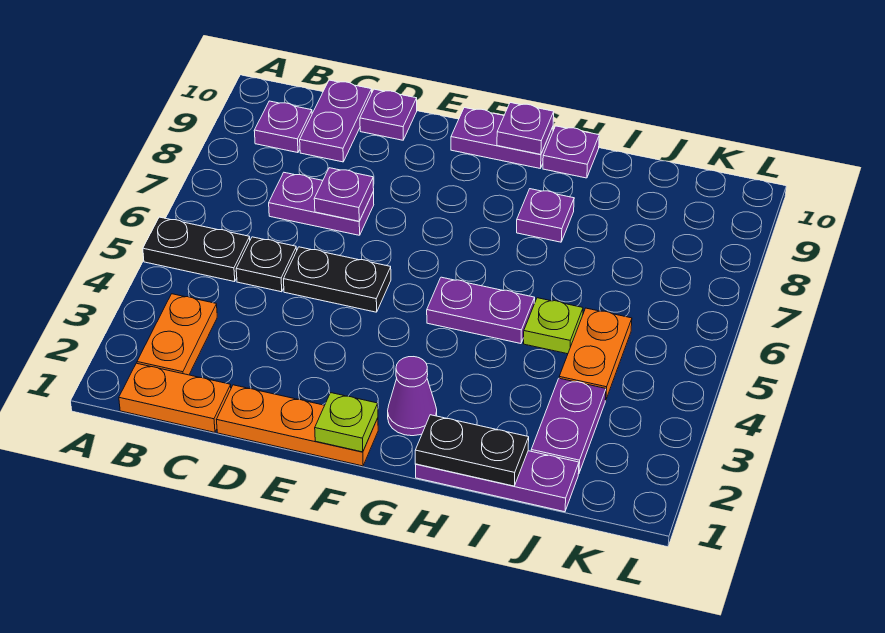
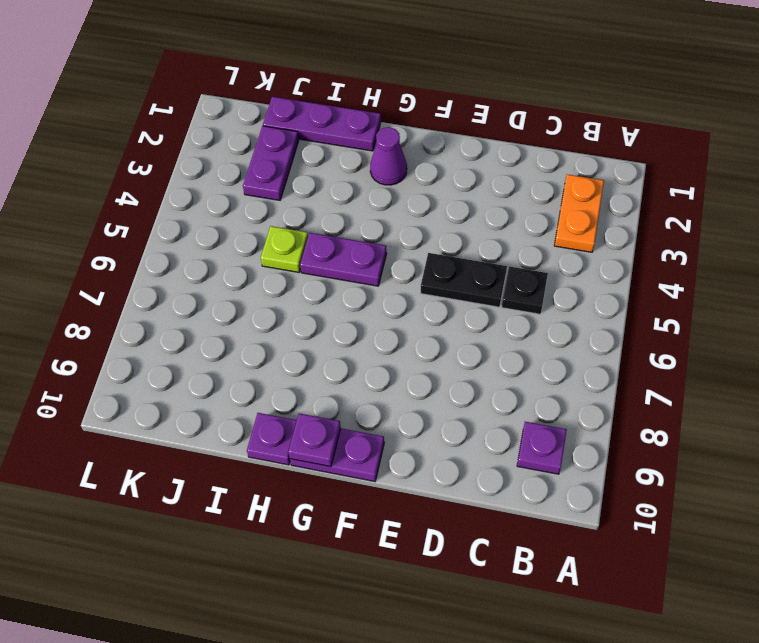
none -> black plate A5:B5 level 1
none -> orange plate B1:C1 level 1
none -> purple plate C7:D7 level 1

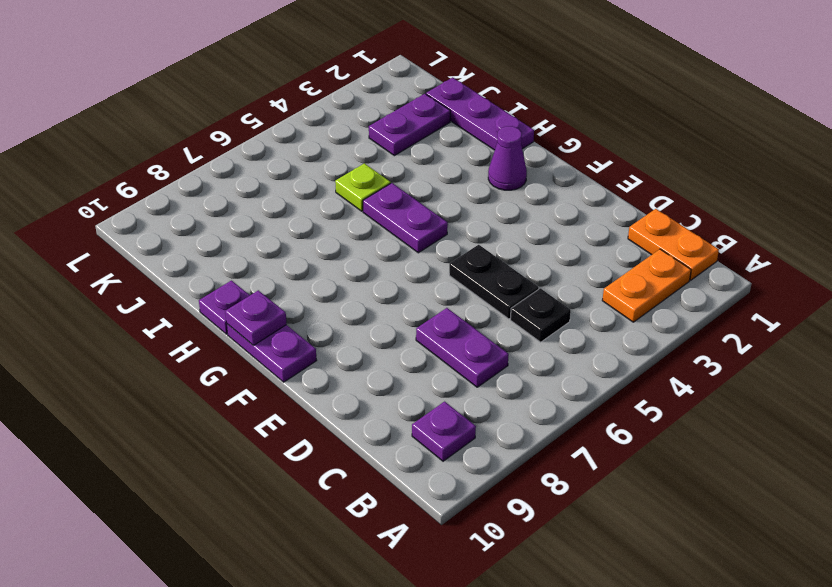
none -> black plate A5:B5 level 1
none -> purple plate C9:C10 level 1
none -> orange plate D1:F1 level 1

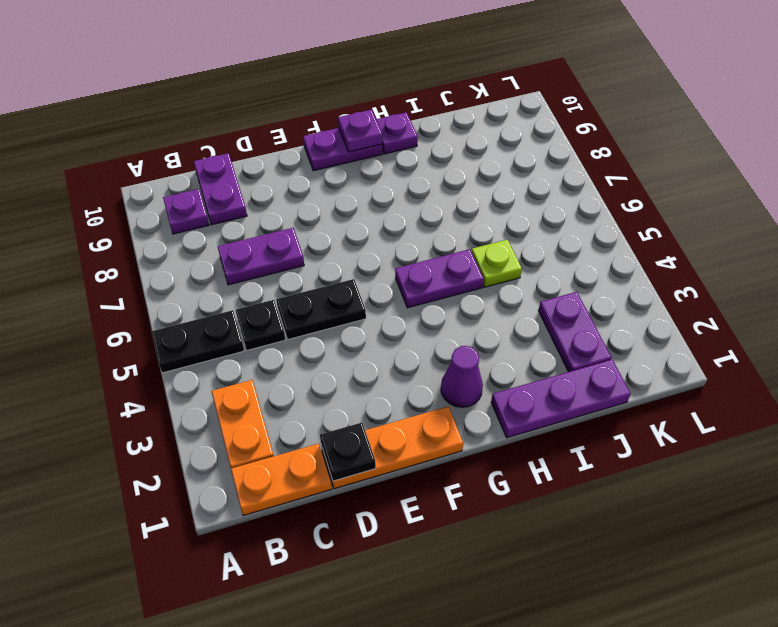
black plate D1 level 2 -> none
none -> purple plate D10 level 1
none -> purple plate H8 level 1
none -> orange plate J4:J5 level 1

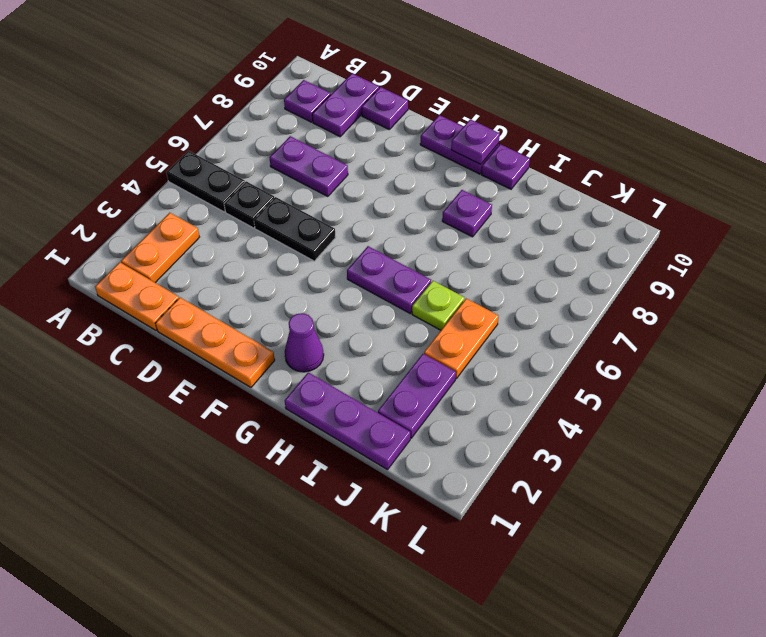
none -> purple plate D7 level 2
none -> lime plate F1 level 2
none -> black plate H1:I1 level 2

